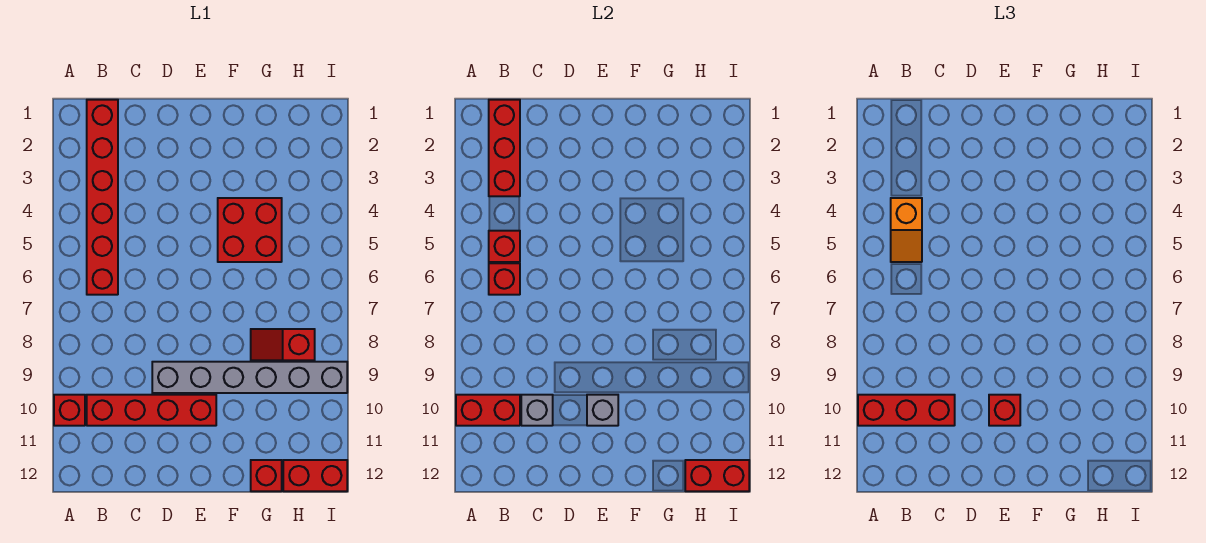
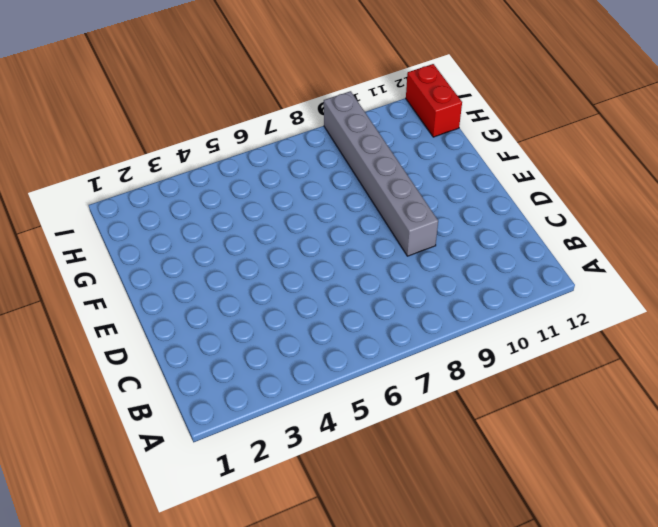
none -> red brick A10 level 1
none -> red brick B1:B6 level 1
none -> red brick B10:E10 level 1

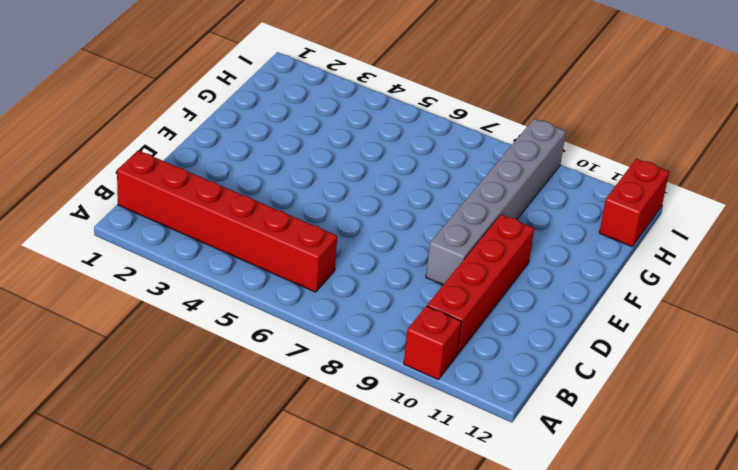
none -> red brick F4:G5 level 1
none -> red slope G8:H8 level 1 top H
none -> red brick G12 level 1

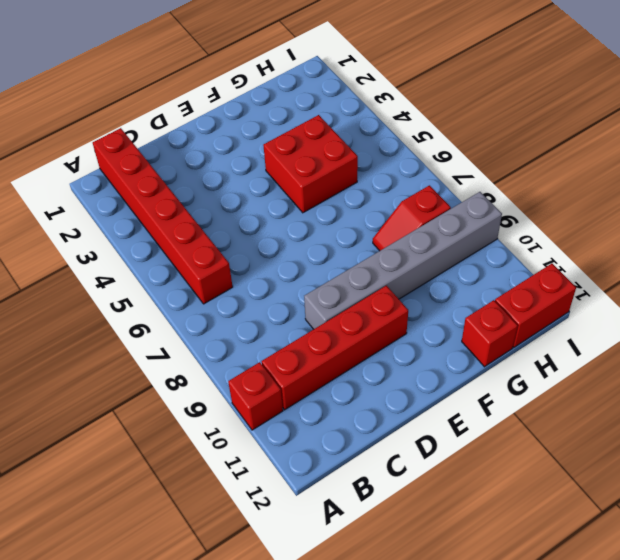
none -> red brick A10:B10 level 2
none -> red brick B1:B3 level 2
none -> red brick B5 level 2

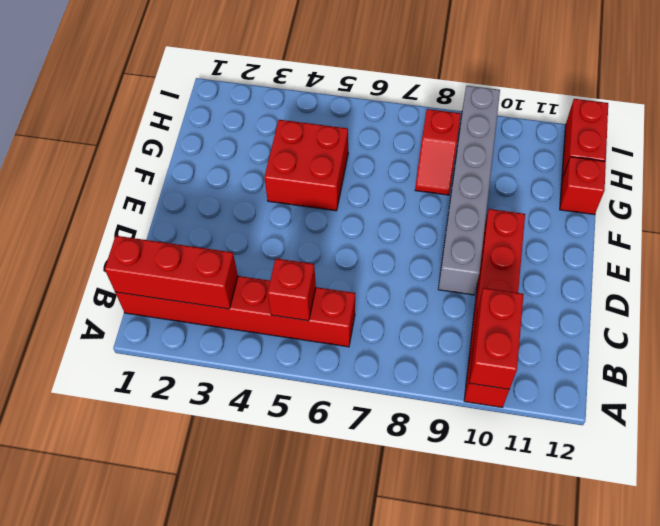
none -> red brick B6 level 2
none -> grey brick C10 level 2
none -> grey brick E10 level 2

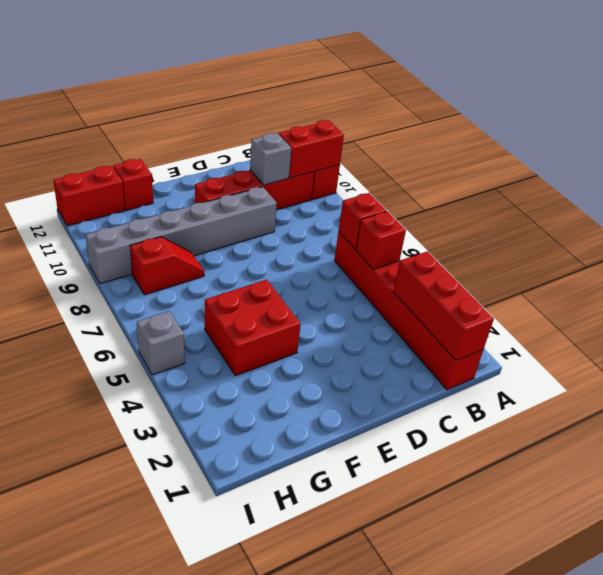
grey brick I5 level 1 -> grey brick E10 level 2
none -> red brick H12:I12 level 2
none -> red brick A10:C10 level 3
none -> orange slope B4:B5 level 3 top 4

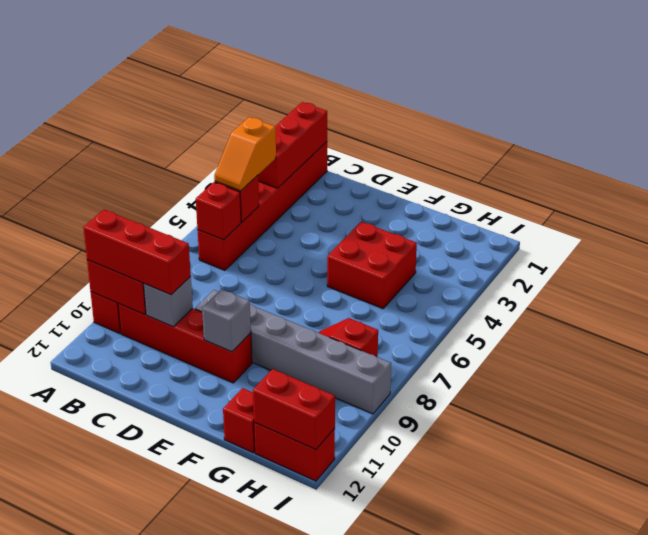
none -> red brick E10 level 3

